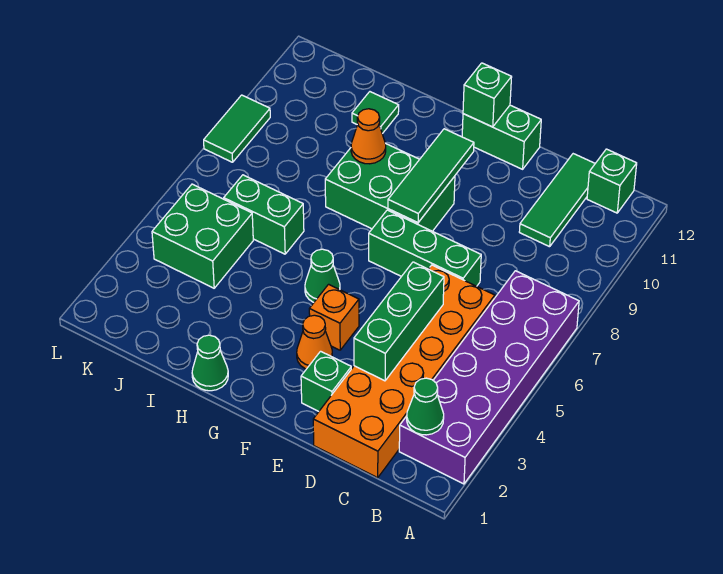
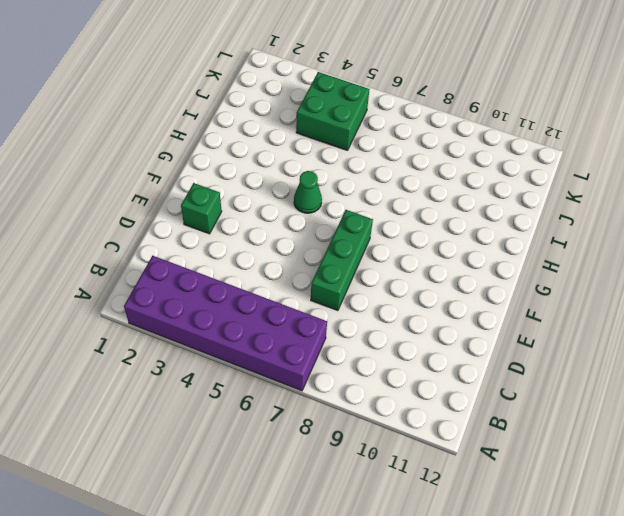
none -> green brick B12 level 1
none -> orange brick C1:D6 level 1
none -> green tile C10:C12 level 1

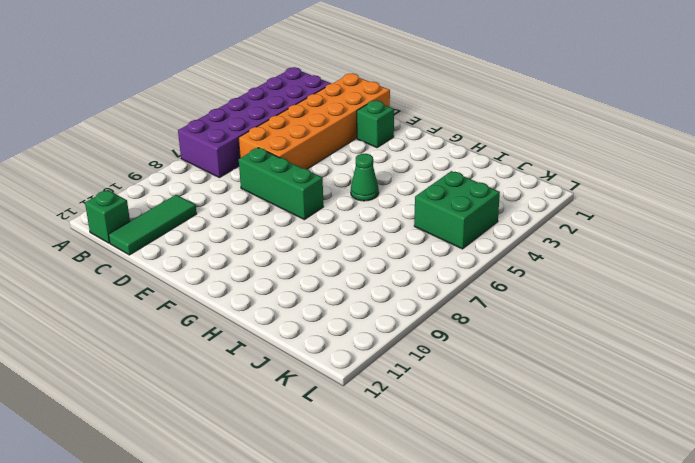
none -> green brick E12:F12 level 1
none -> orange cone F3 level 1
none -> orange brick F4 level 1

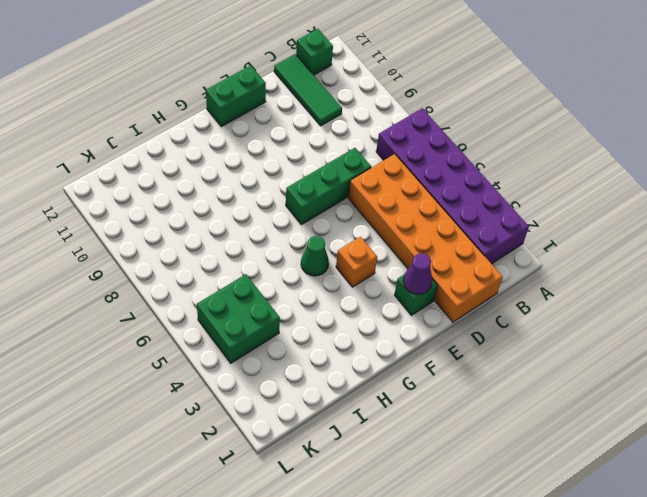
purple cone E2 level 2 -> none
none -> orange cone F3 level 1
none -> green brick F8:H9 level 1
none -> green cone H1 level 1

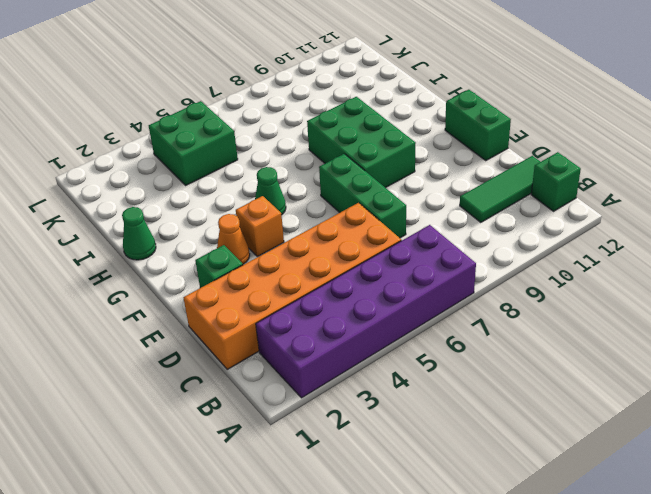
none -> green brick I6:J6 level 1
none -> green tile I11 level 1
none -> green tile L8:L9 level 1

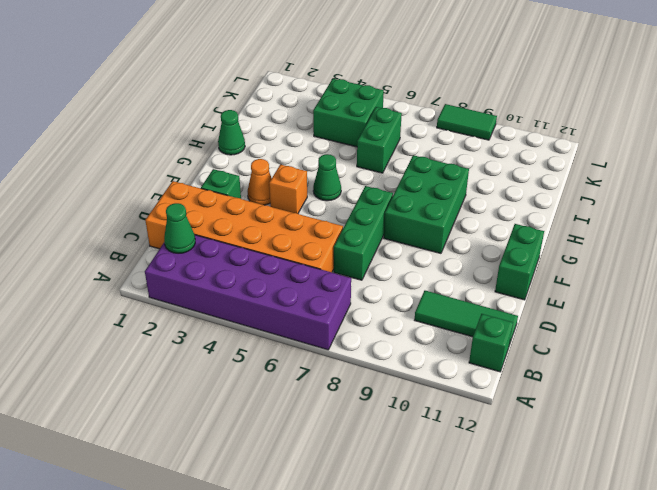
none -> green tile I11 level 1
none -> green brick D3:D5 level 2
none -> green tile F8:F10 level 2

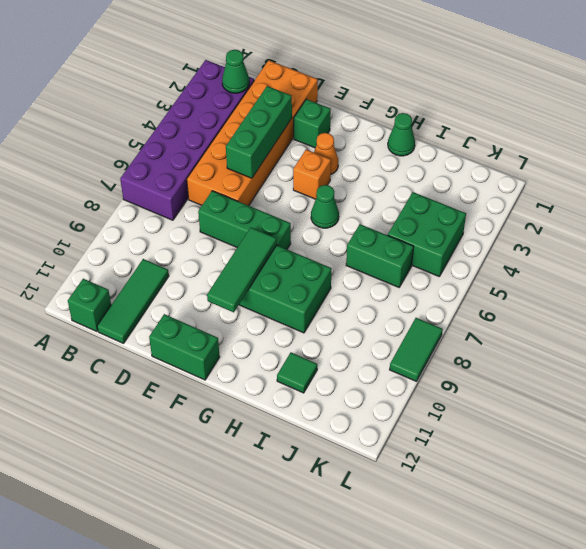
none -> green brick F12 level 2
none -> orange cone H9 level 2

